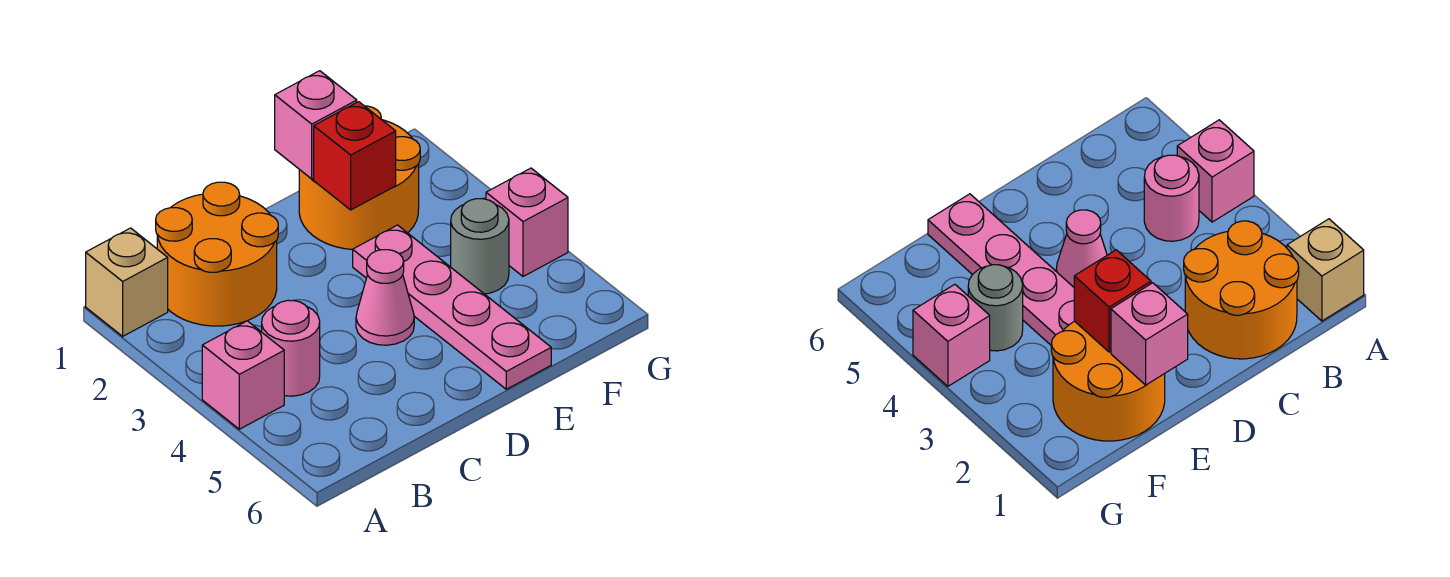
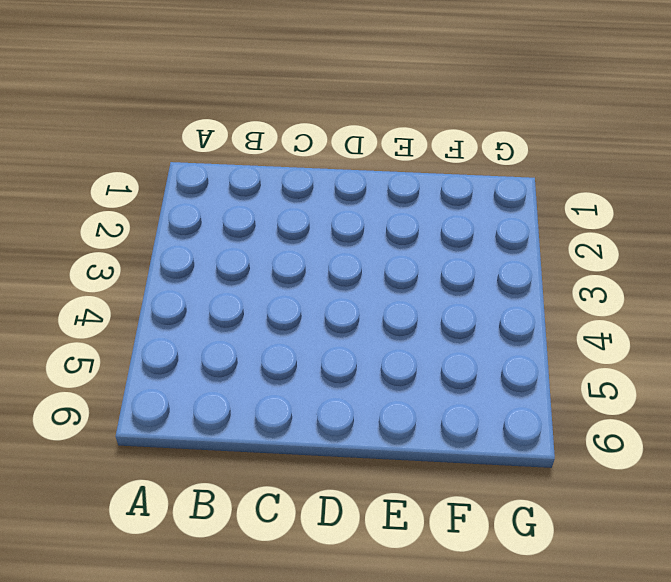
none -> tan brick A1 level 1
none -> pink brick A4 level 1

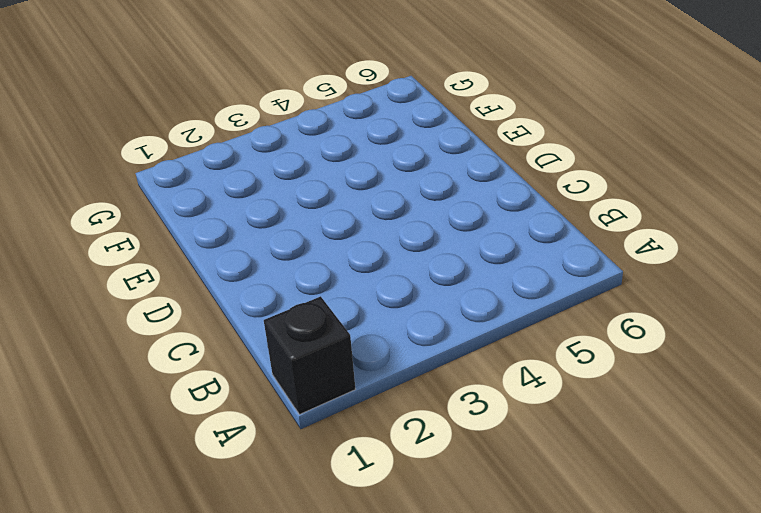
black brick A1 level 1 -> tan brick A1 level 1
none -> pink brick A4 level 1
none -> orange round brick B1:C2 level 1

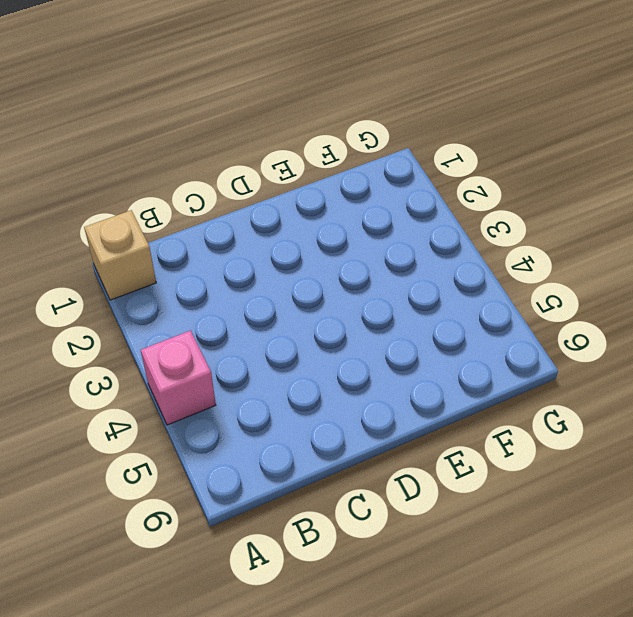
none -> orange round brick B1:C2 level 1
none -> pink round brick B4 level 1

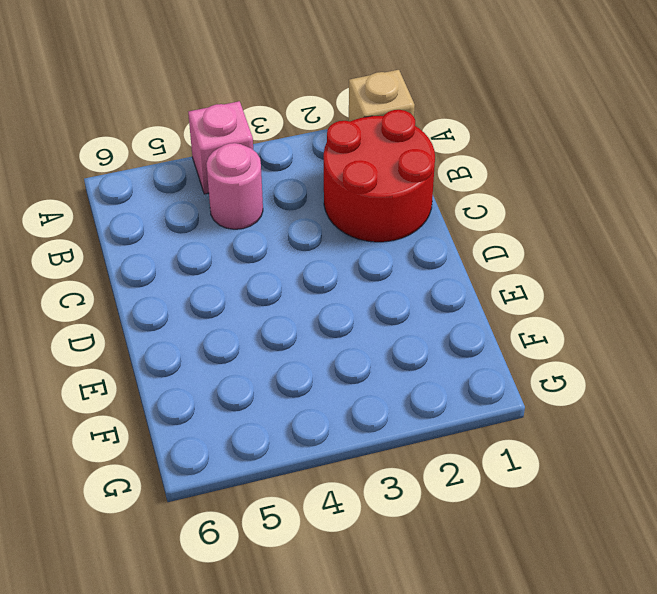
red round brick B1:C2 level 1 -> orange round brick B1:C2 level 1
none -> pink cone D4 level 1
none -> orange round brick E1:F2 level 1

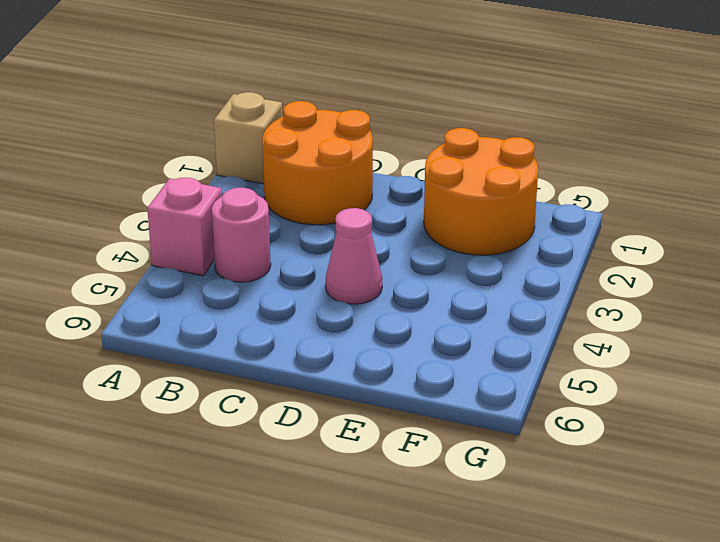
none -> pink plate E3:E6 level 1
none -> grey round brick F4 level 1

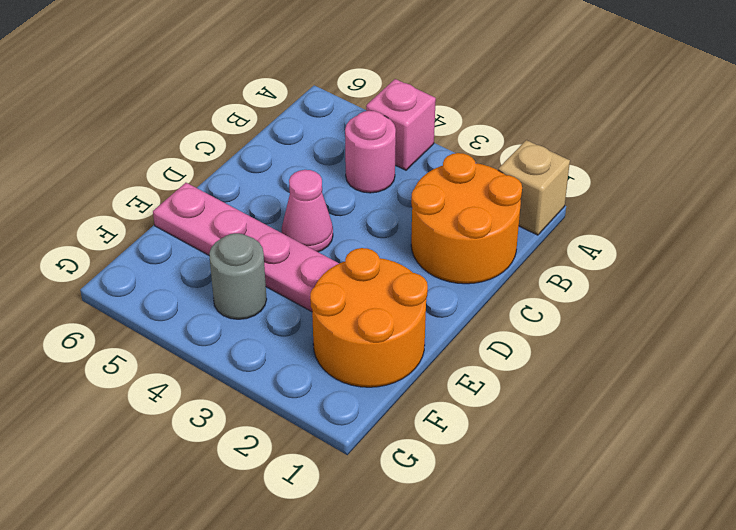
none -> pink brick G4 level 1
none -> pink brick E1 level 2

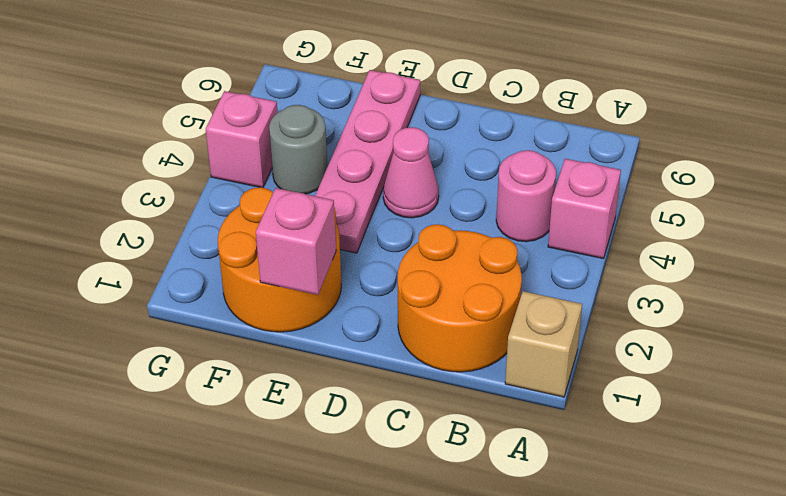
none -> red brick E2 level 2

